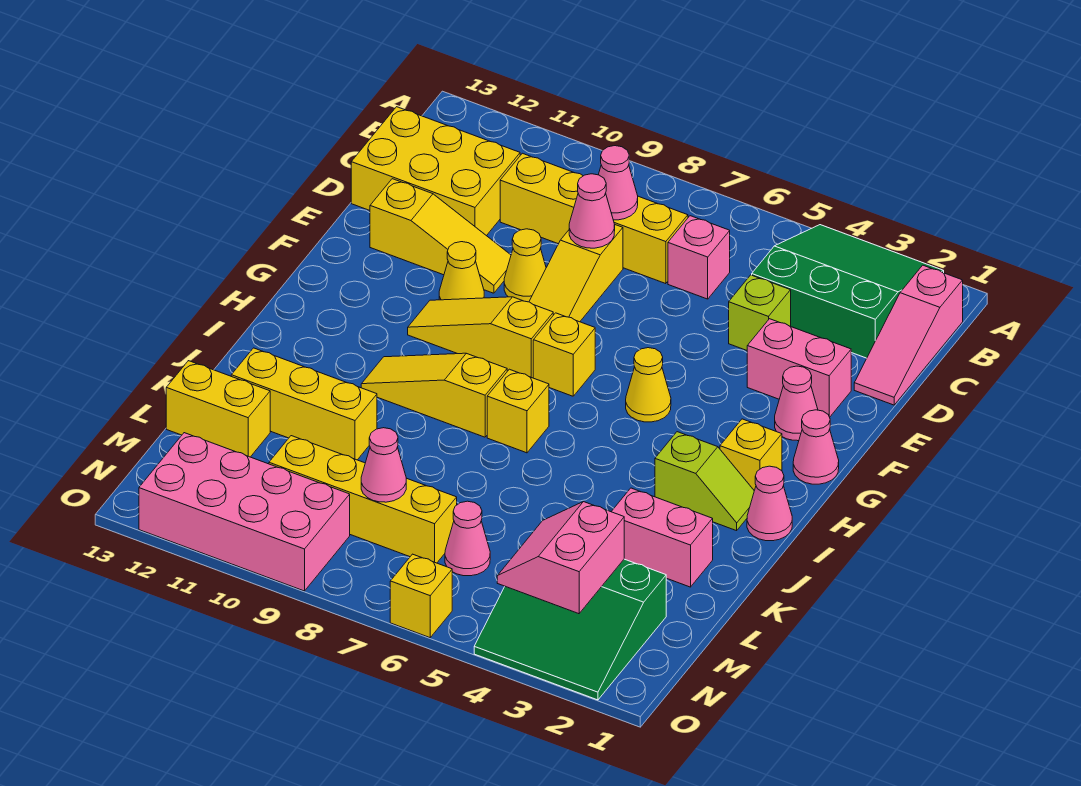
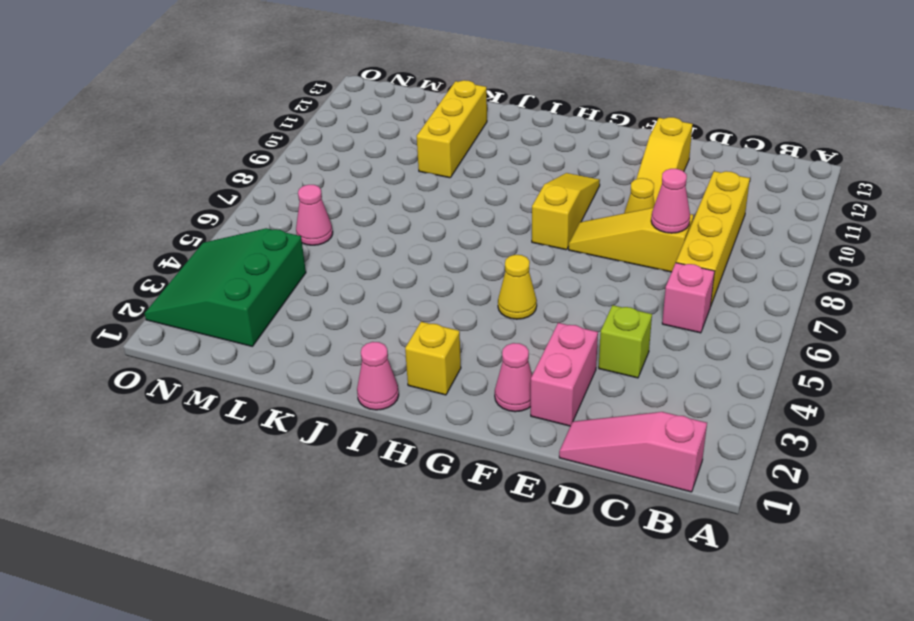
none -> green slope A2:C4 level 1 top C
none -> yellow brick C11:D13 level 1
none -> yellow cone F10 level 1
none -> pink cone G1 level 1

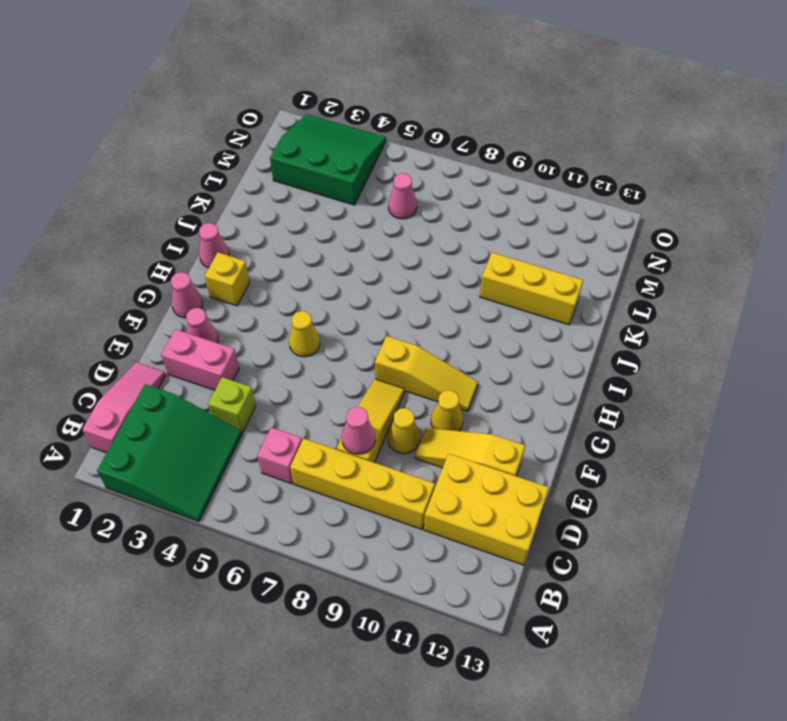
green slope A2:C4 level 1 top 2 -> green slope A2:C4 level 1 top C
none -> yellow brick G7 level 1
none -> lime slope I2:I3 level 1 top 3
none -> yellow brick I7 level 1
none -> yellow slope I8:I10 level 1 top 8

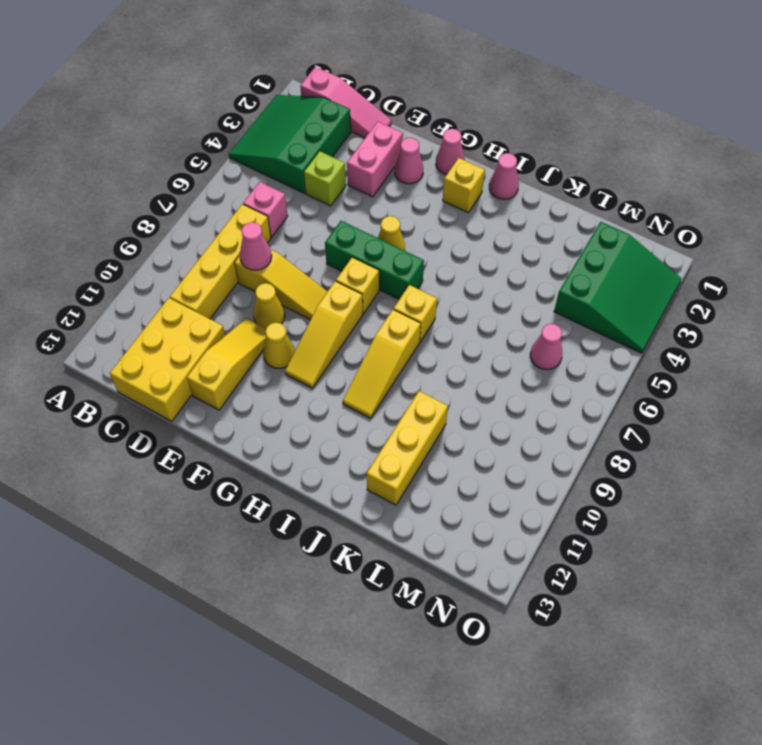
green brick F6:H6 level 1 -> none
none -> lime slope I2:I3 level 1 top 3
none -> pink brick K2:K3 level 1
none -> yellow brick L12:L13 level 1
none -> yellow brick M7:M10 level 1

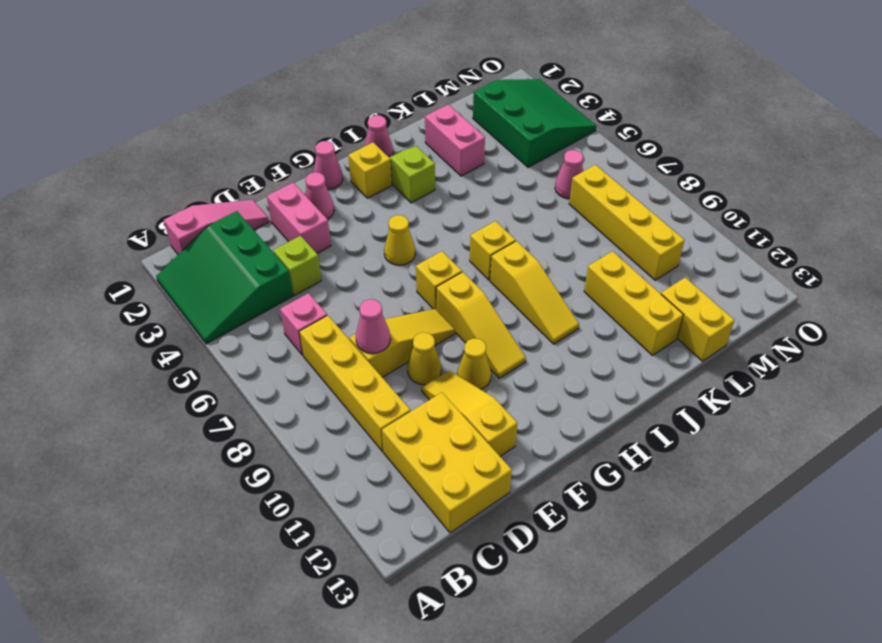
none -> pink brick N9:O12 level 1
none -> yellow brick O6 level 1
none -> pink cone C8 level 2
none -> pink slope M3:N4 level 2 top 3

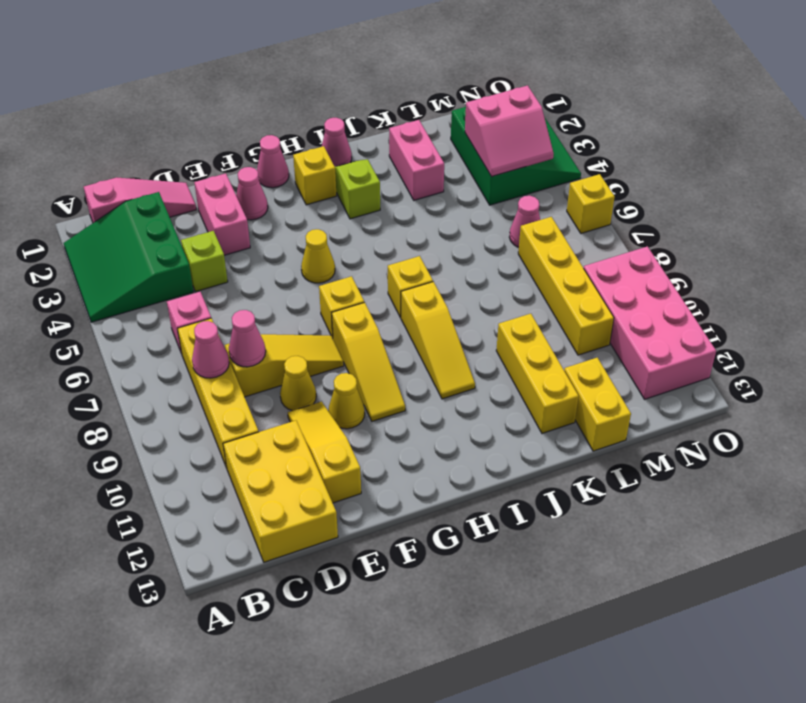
none -> pink cone M8 level 2

